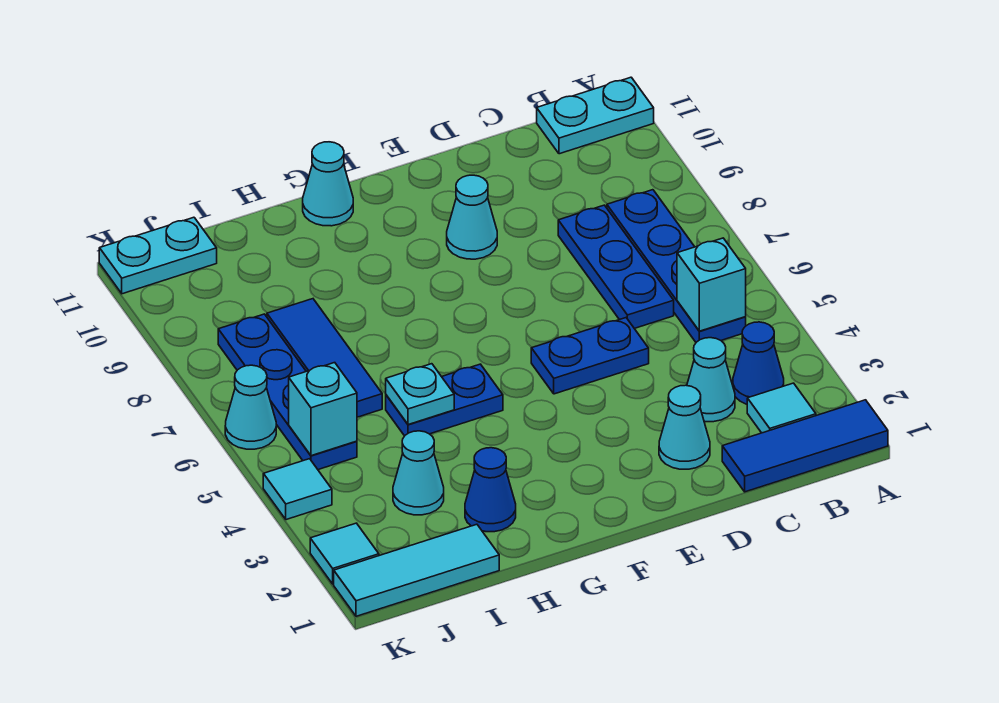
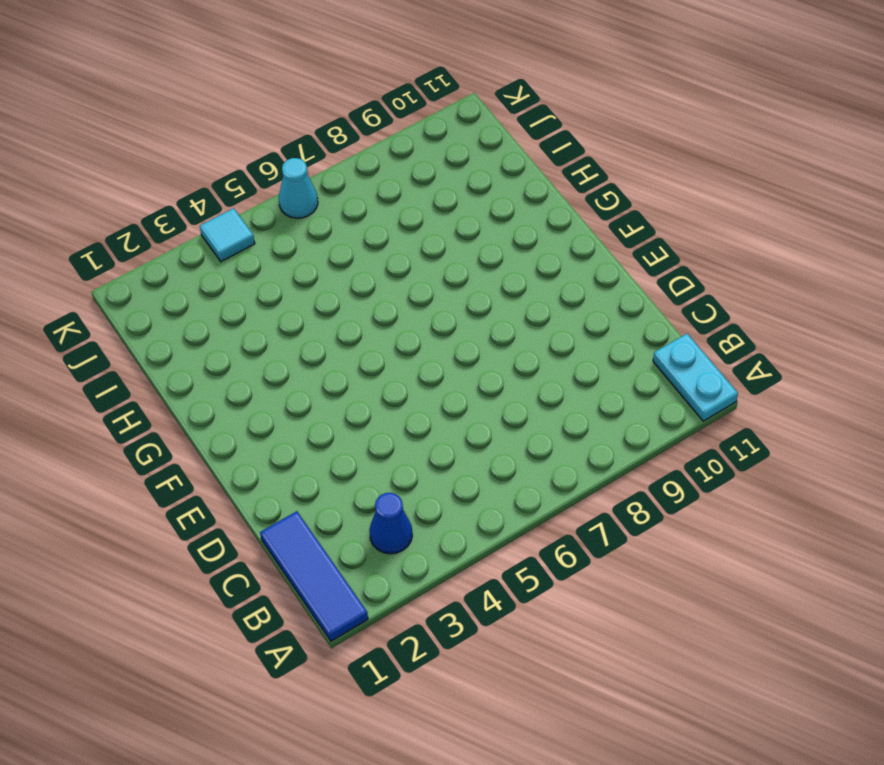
none -> cyan tile B2 level 1
none -> blue plate B5:B8 level 1
none -> cyan cone C3 level 1

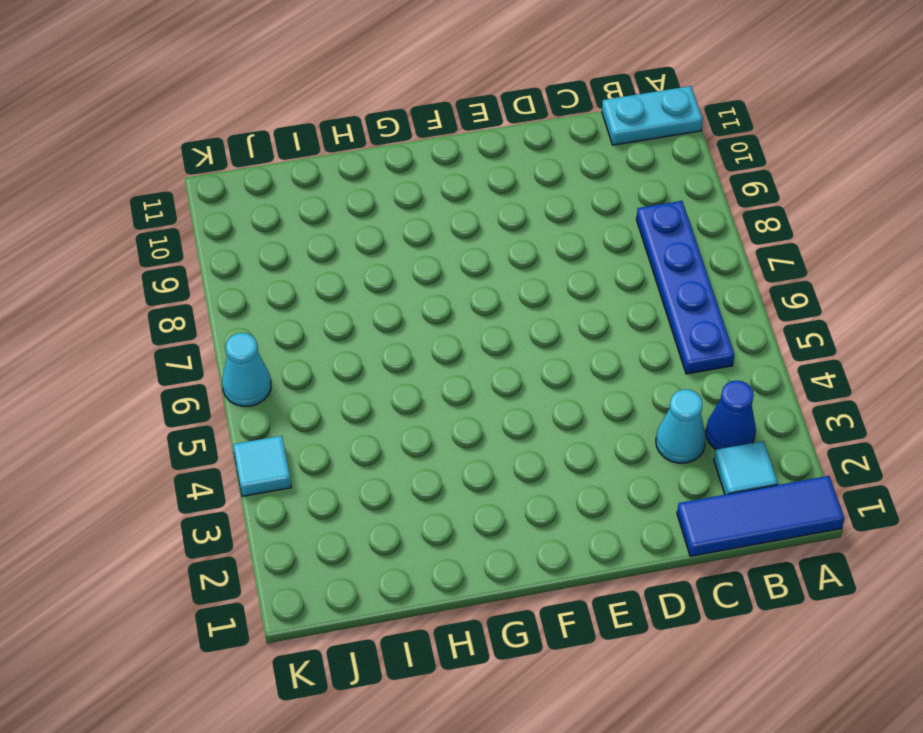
none -> blue plate C6:C8 level 1
none -> cyan cone D2 level 1
none -> blue plate D5:E5 level 1

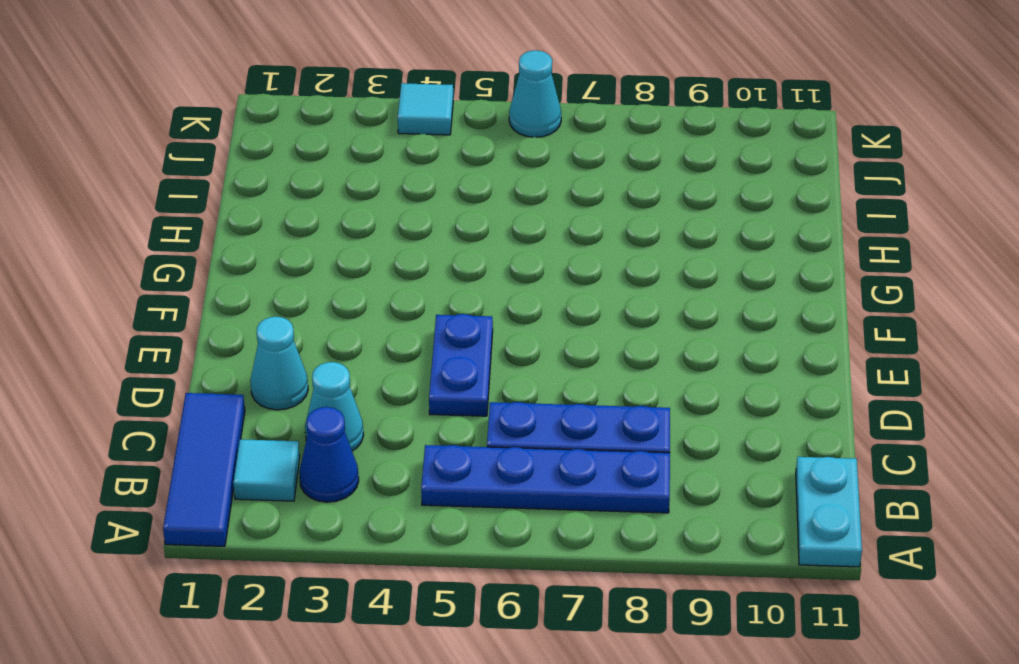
none -> cyan cone E9 level 1
none -> blue plate G5:H5 level 1
none -> cyan cone G11 level 1

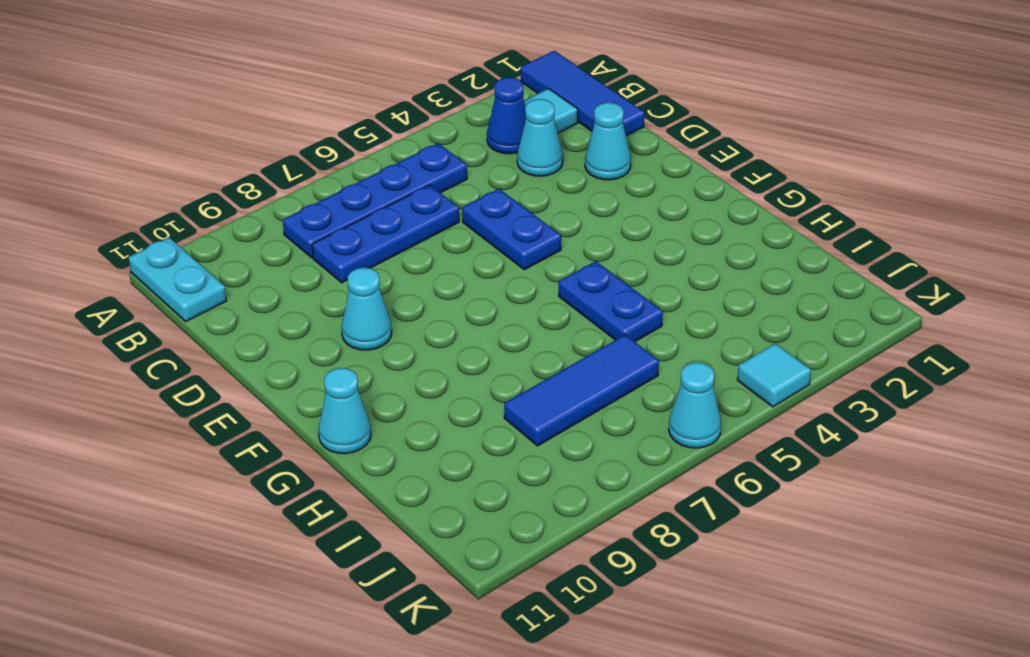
none -> blue cone H2 level 1
none -> cyan tile I1:K1 level 1
none -> cyan cone I3 level 1

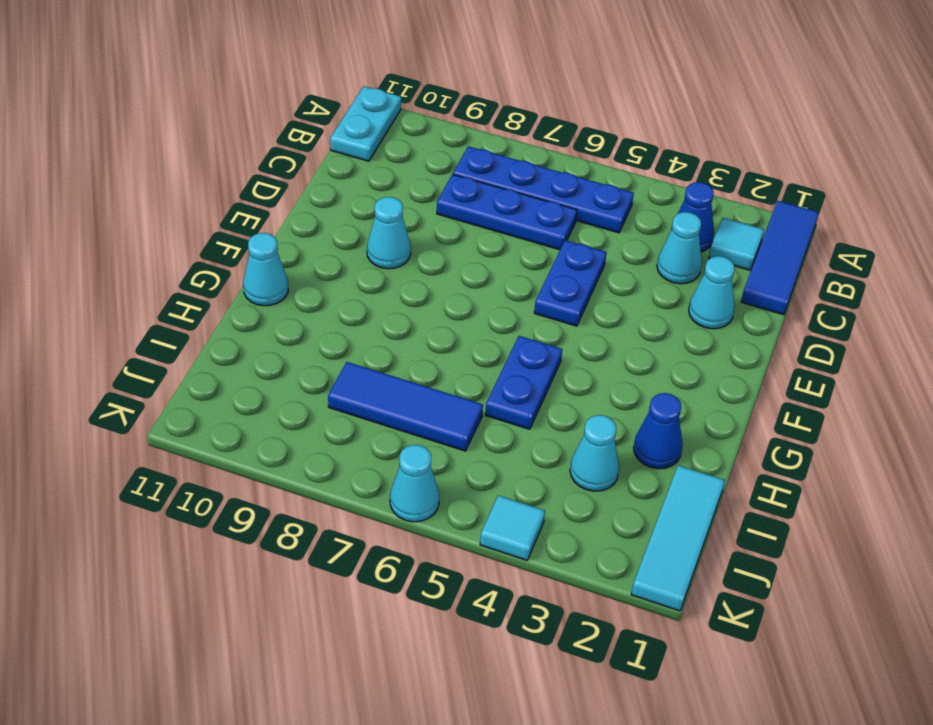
none -> blue plate J5:J8 level 1
none -> cyan plate J11:K11 level 1
none -> cyan tile K2 level 1

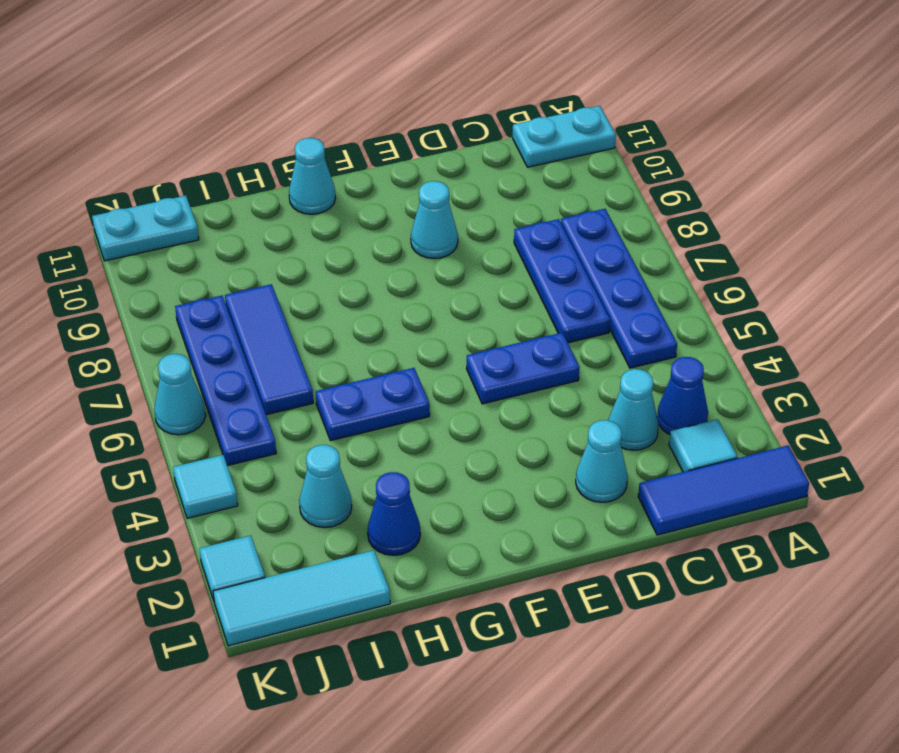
none -> cyan brick B5 level 2
none -> cyan plate H5 level 2
none -> cyan brick J5 level 2

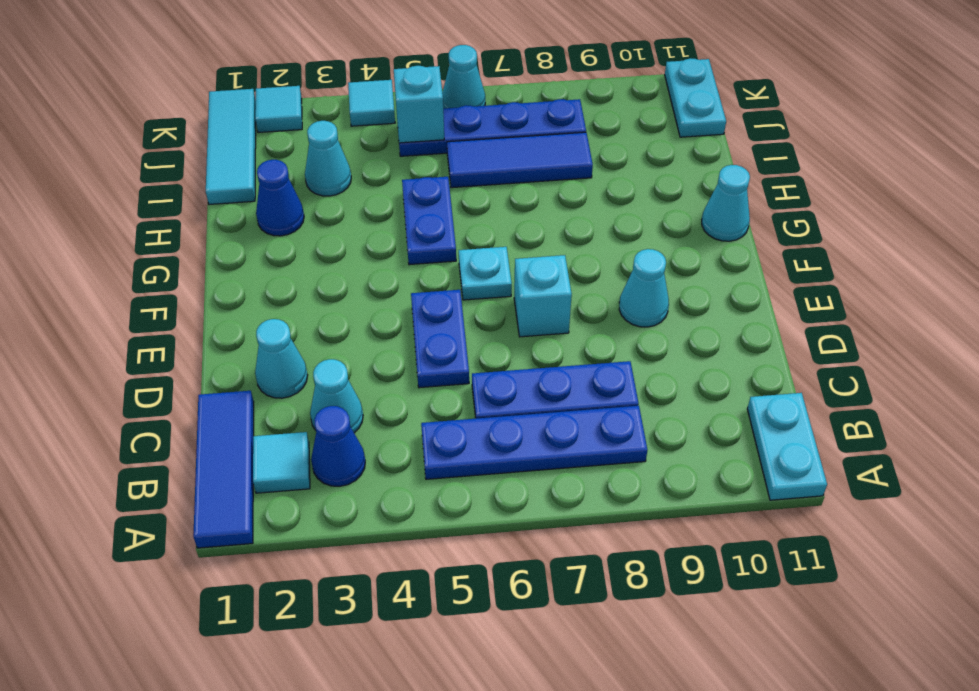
cyan brick E7 level 1 -> cyan brick B5 level 2
cyan plate F6 level 1 -> cyan plate H5 level 2

